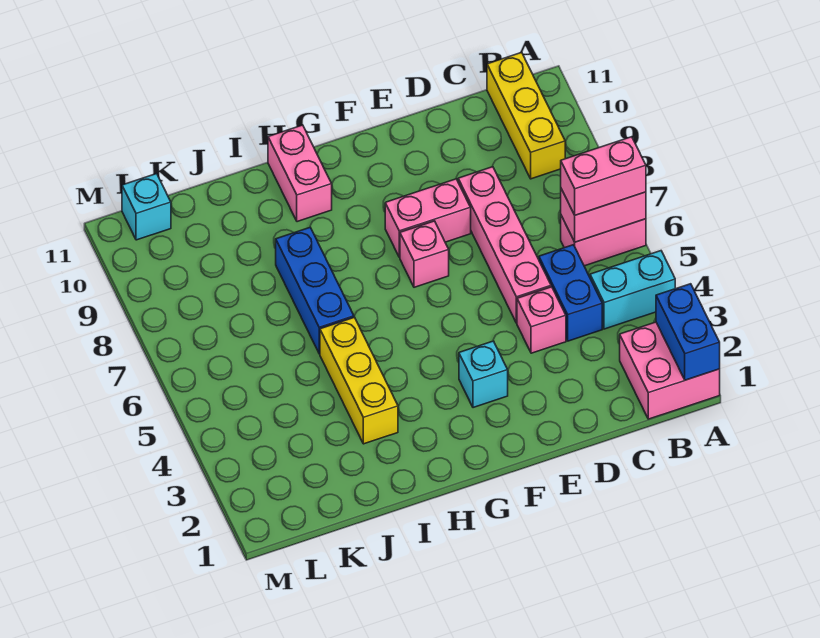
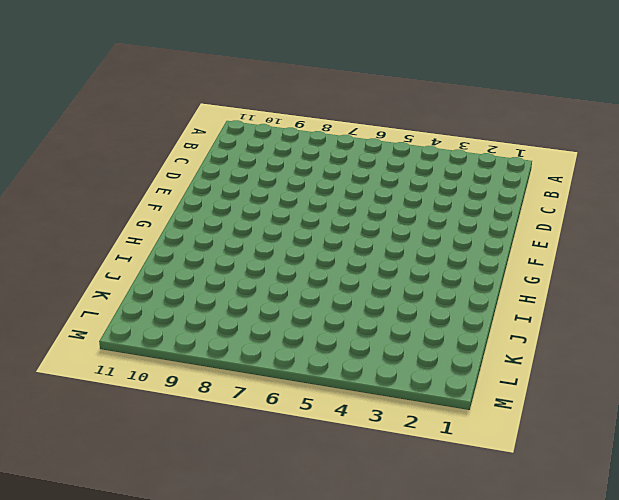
none -> pink brick A1:B2 level 1
none -> cyan brick A4:B4 level 1
none -> pink brick A6:B6 level 1

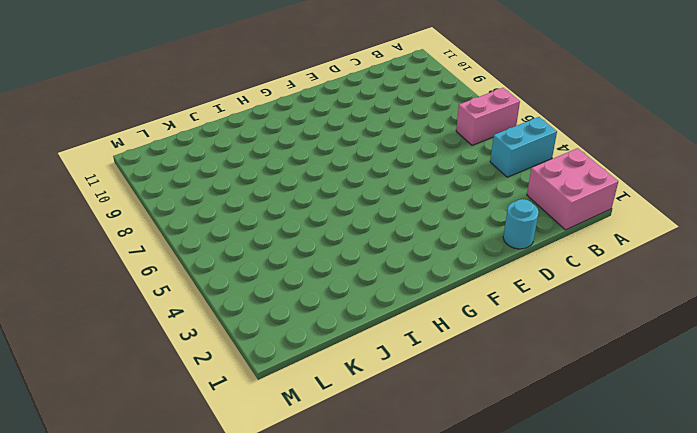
cyan round brick D1 level 1 -> none
none -> yellow brick B9:B11 level 1
none -> blue brick C4:C5 level 1
none -> pink brick D4 level 1

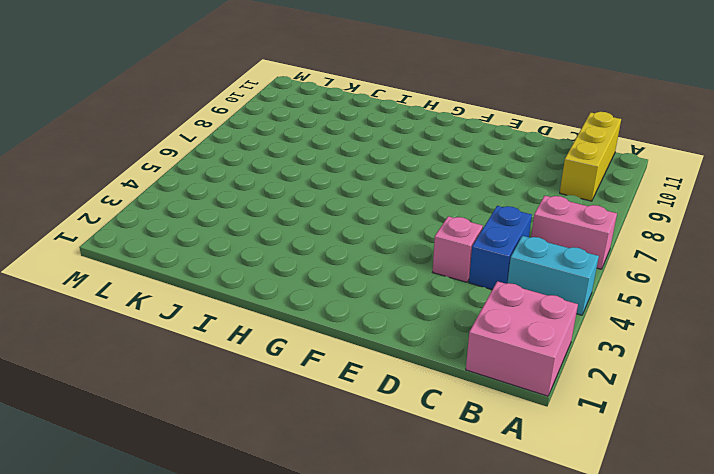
none -> pink brick D5:D8 level 1
none -> pink brick E8:F8 level 1
none -> cyan brick F3 level 1

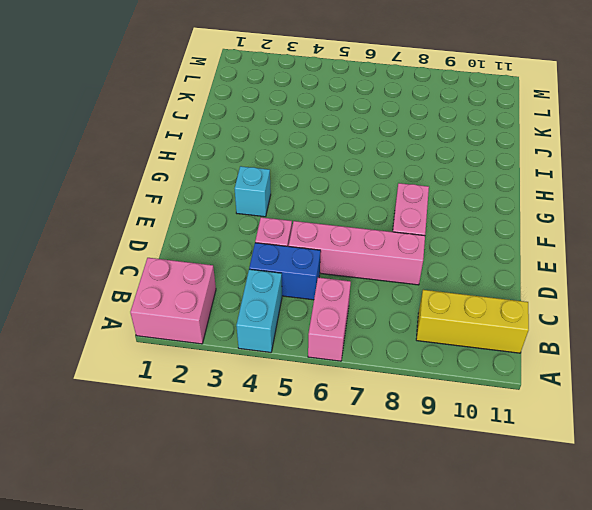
none -> pink brick F7 level 1
none -> pink brick H10:H11 level 1
none -> yellow brick I3:I5 level 1

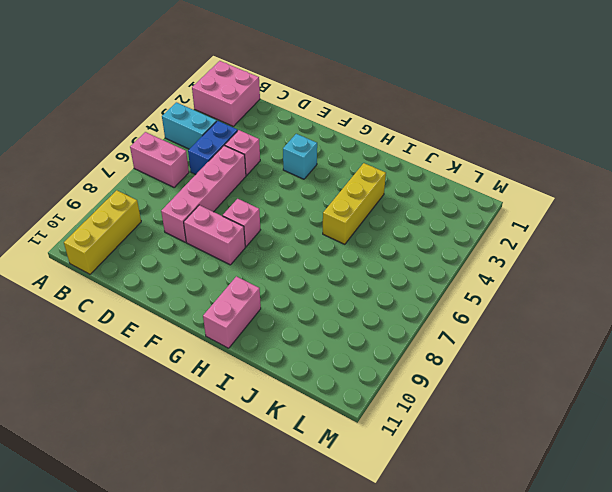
none -> blue brick I6:I8 level 1
none -> cyan brick L11 level 1
none -> blue brick A1:A2 level 2

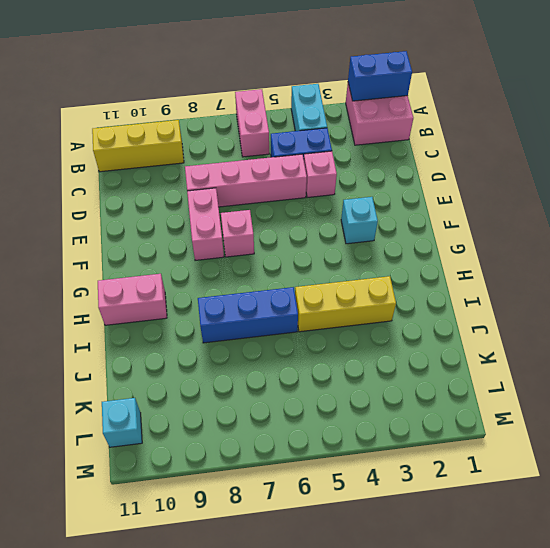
none -> pink brick A6:B6 level 2
none -> pink brick A6:B6 level 3

